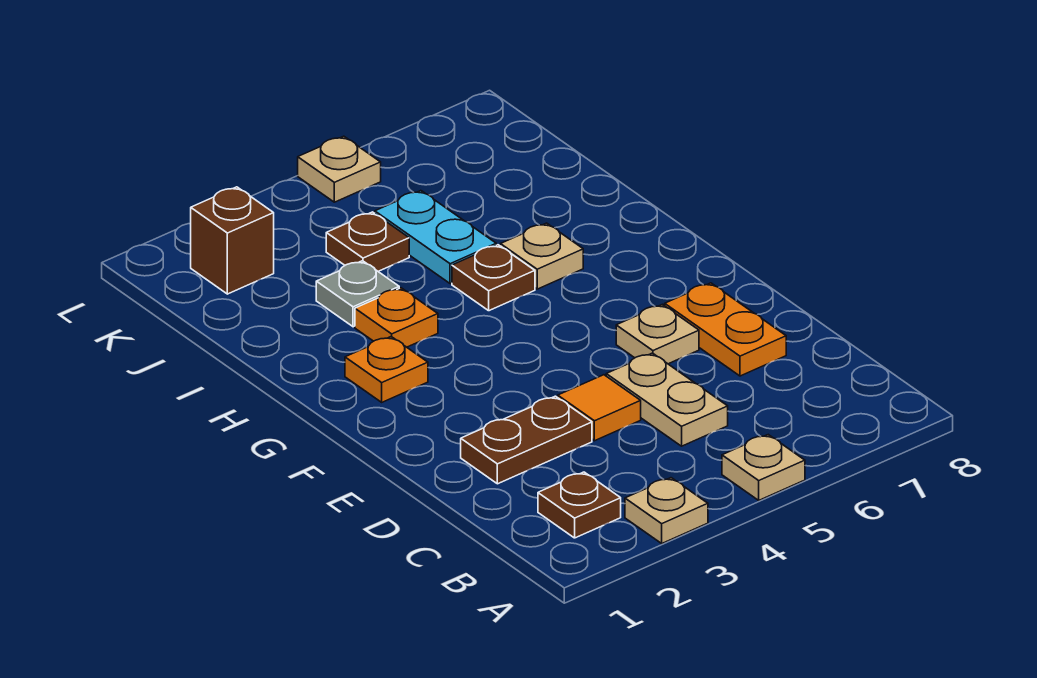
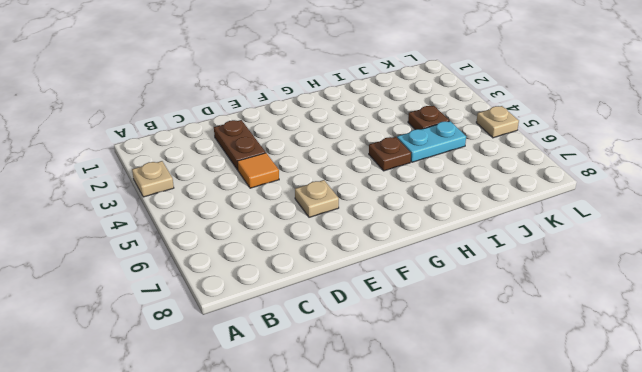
none -> tan plate A5 level 1
none -> brown plate B2 level 1
none -> tan plate C5:D5 level 1

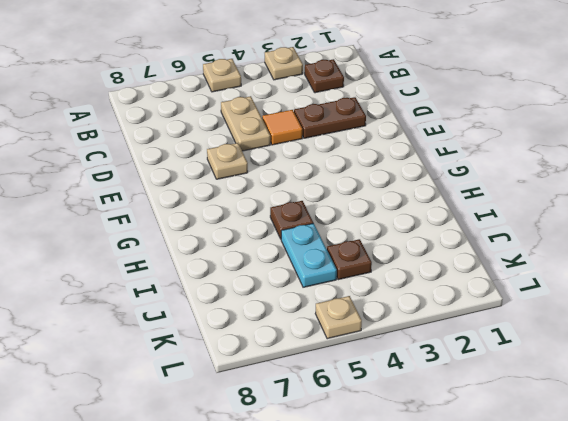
none -> orange plate D7:E7 level 1
none -> orange plate G2 level 1
none -> orange plate H3 level 1

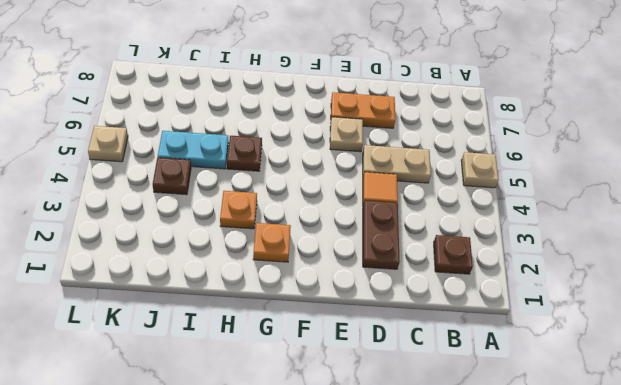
none -> tan plate A3 level 1
none -> tan plate H6 level 1
none -> grey plate I3 level 1

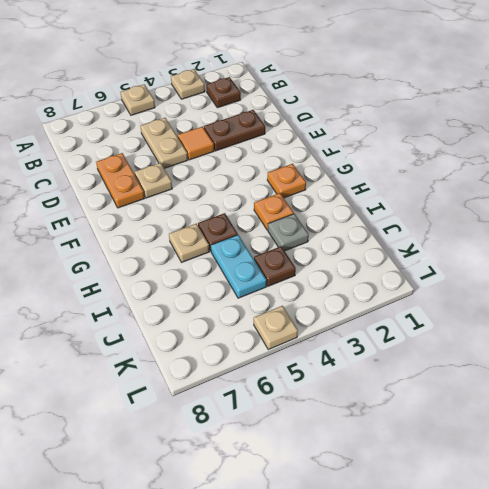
none -> brown brick K2 level 1

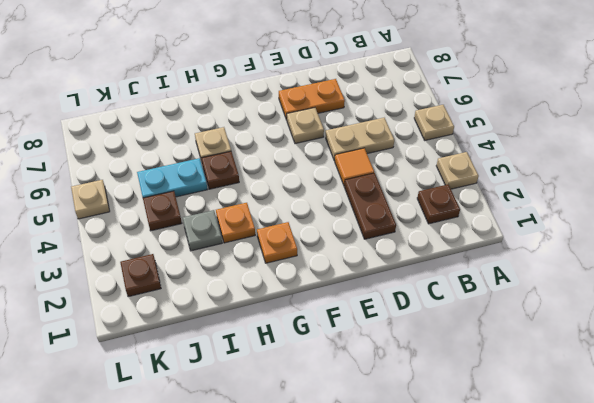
brown plate K2 level 1 -> brown brick K2 level 1

